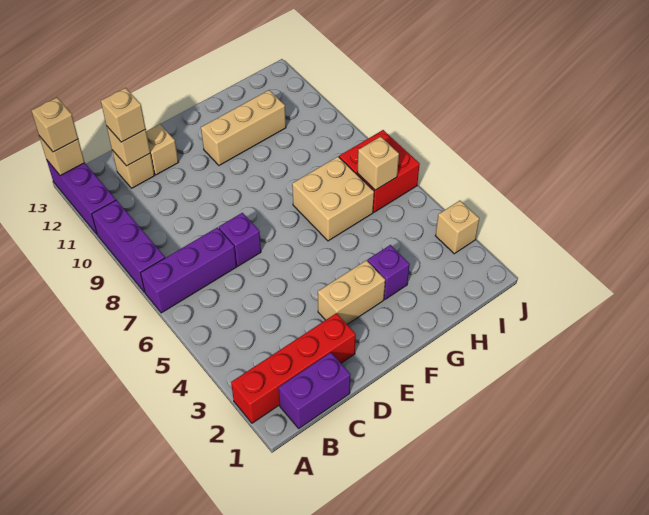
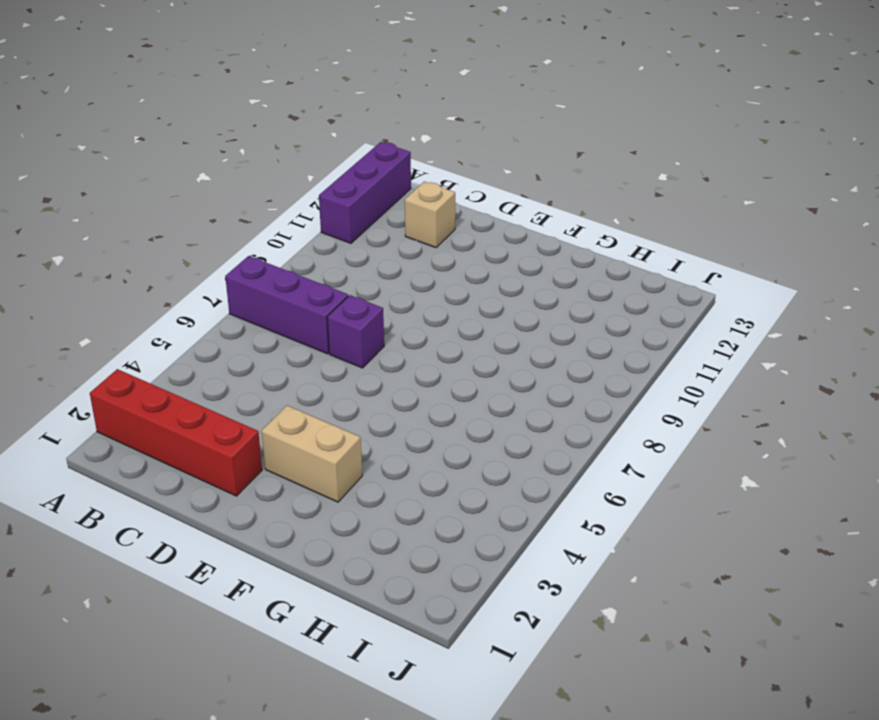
none -> purple brick A8:A10 level 1
none -> purple brick B1:C1 level 1
none -> tan brick D12 level 1

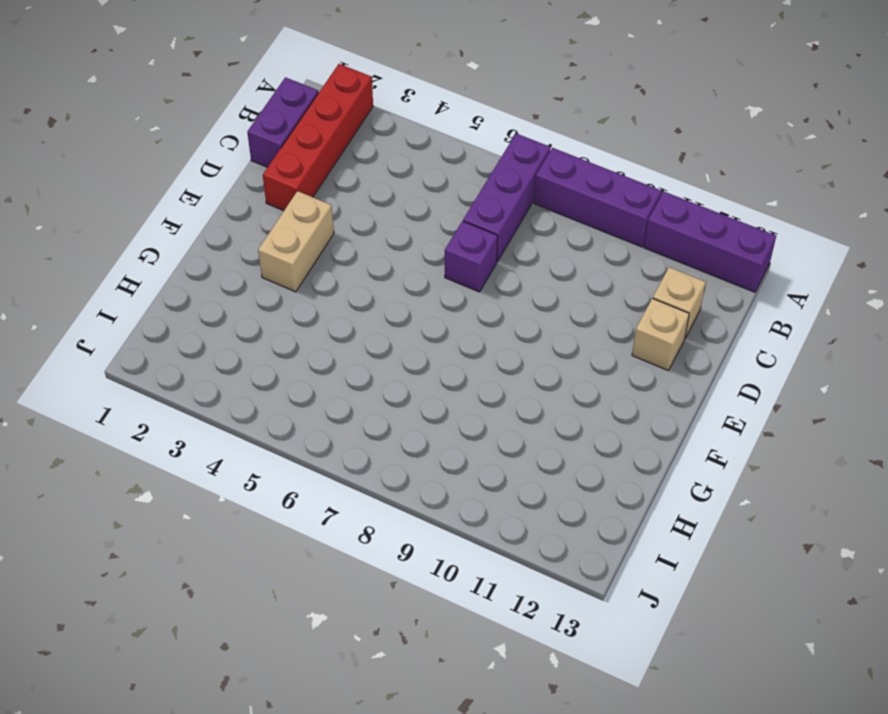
none -> tan brick F11:H11 level 1
none -> purple brick G3 level 1
none -> tan brick G6:H7 level 1

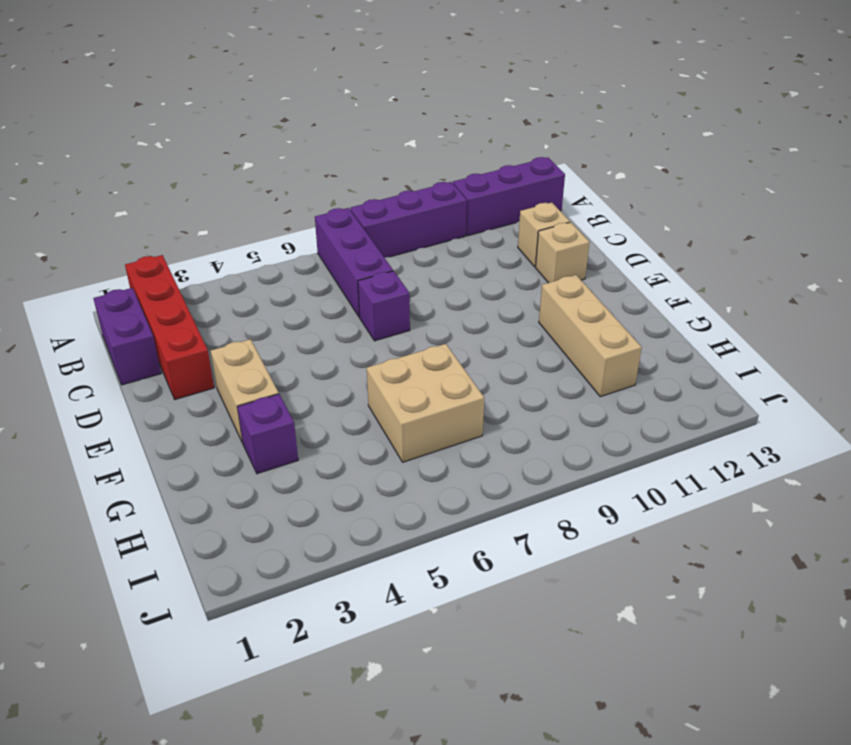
none -> red brick I6:J7 level 1
none -> tan brick J3 level 1
none -> tan brick A13 level 2

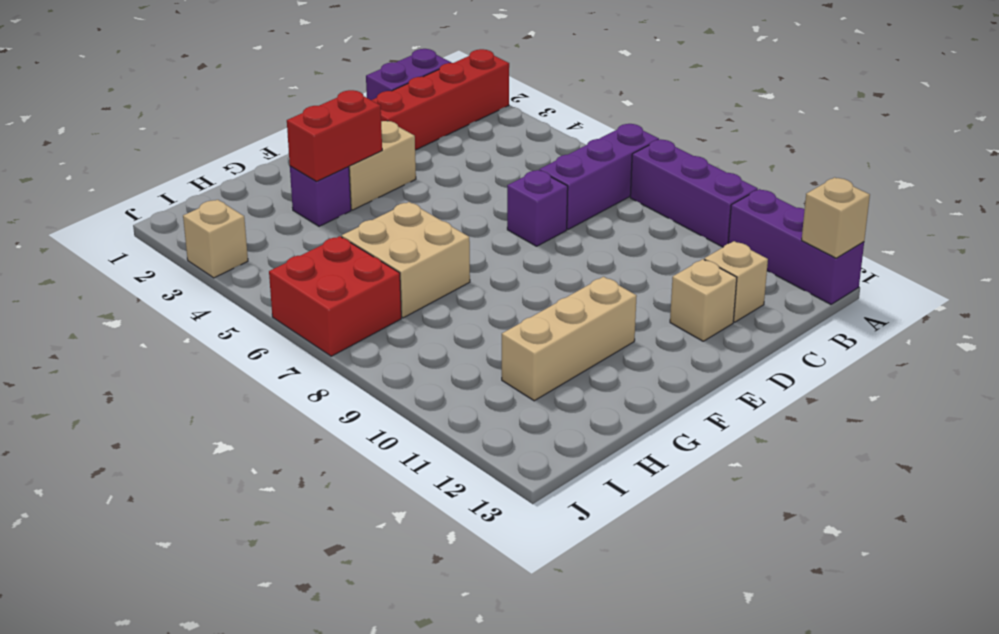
red brick F3:G3 level 2 -> none
none -> tan brick C12 level 2
none -> tan brick I6 level 2
none -> tan brick A13 level 3

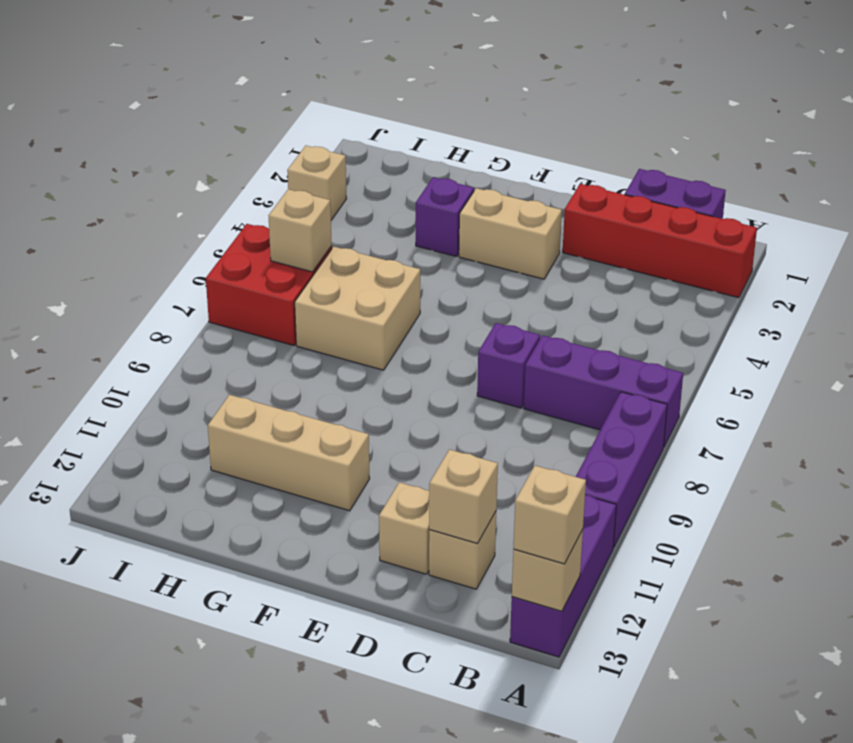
none -> tan brick C12 level 3

